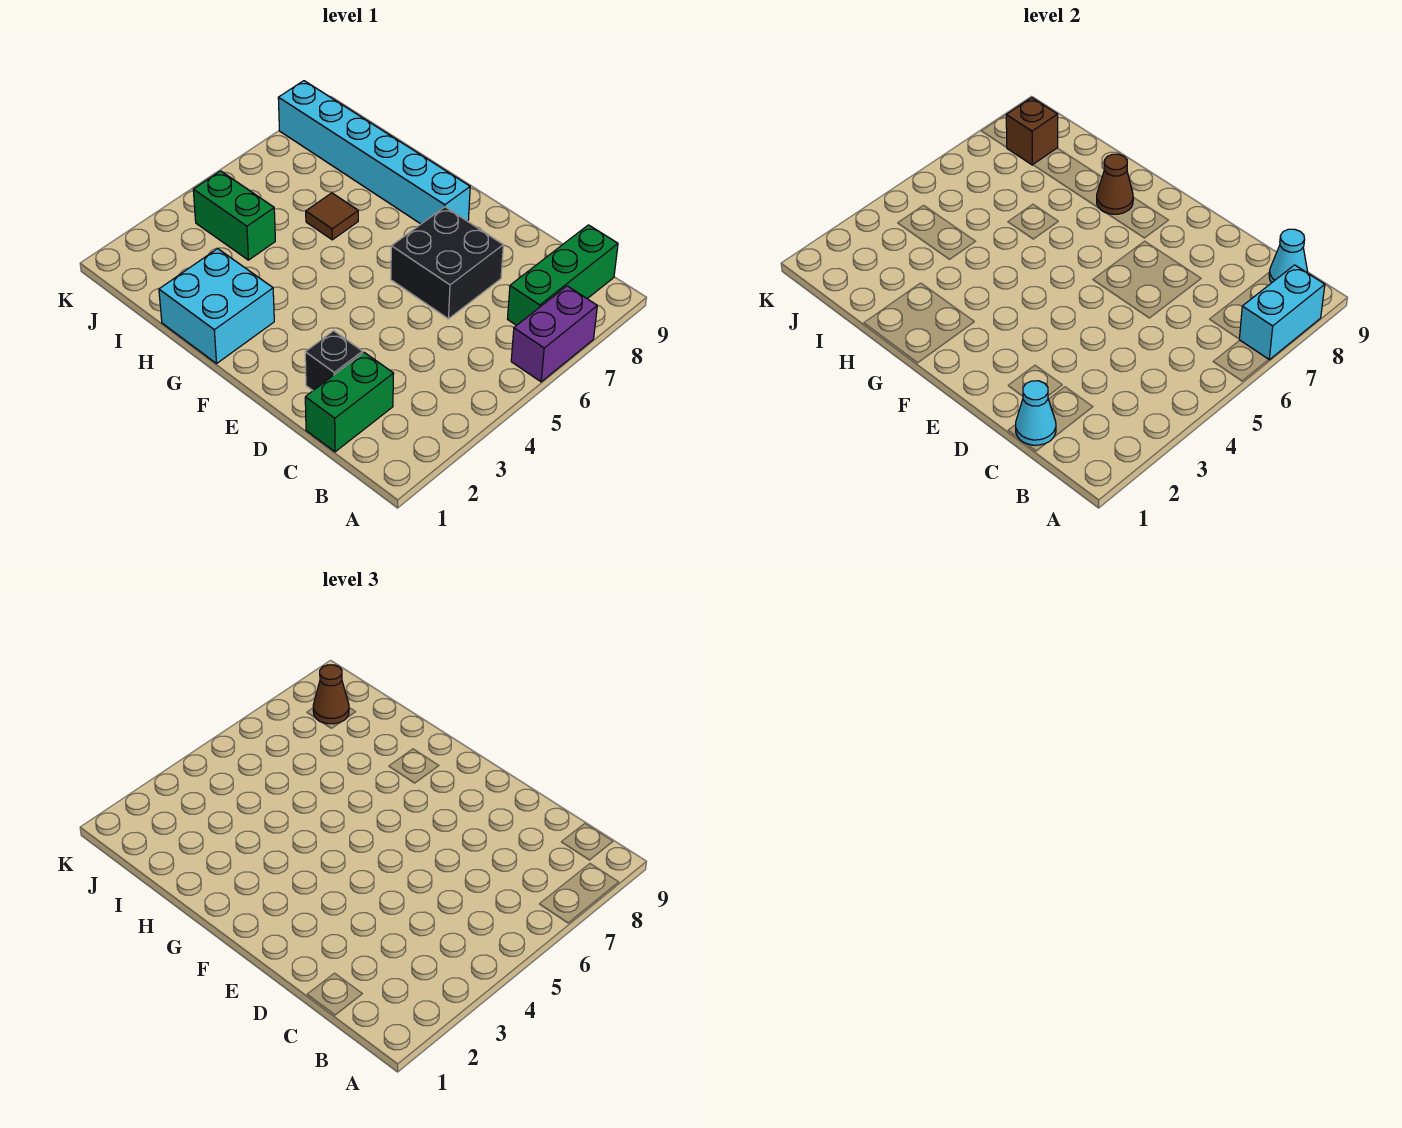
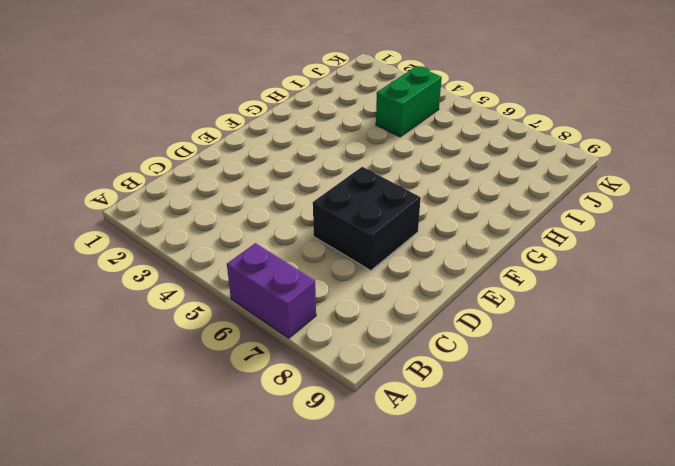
none -> green brick B7:B9 level 1
none -> green brick C1:C2 level 1
none -> black brick D2 level 1

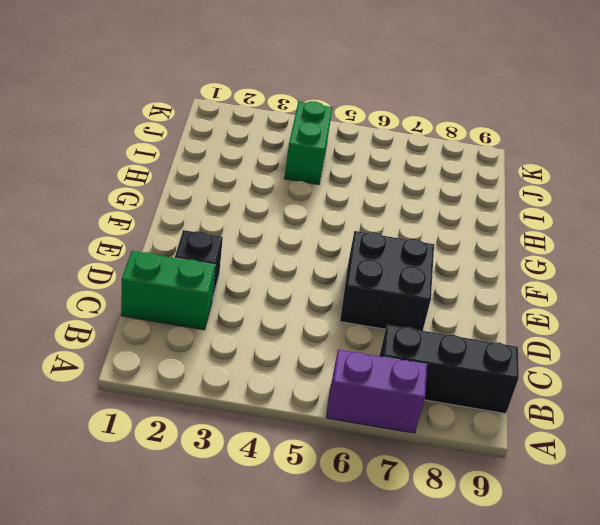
black brick B7:B9 level 1 -> green brick B7:B9 level 1
none -> cyan brick F8:K8 level 1
none -> cyan brick G1:H2 level 1
none -> brown tile H6 level 1

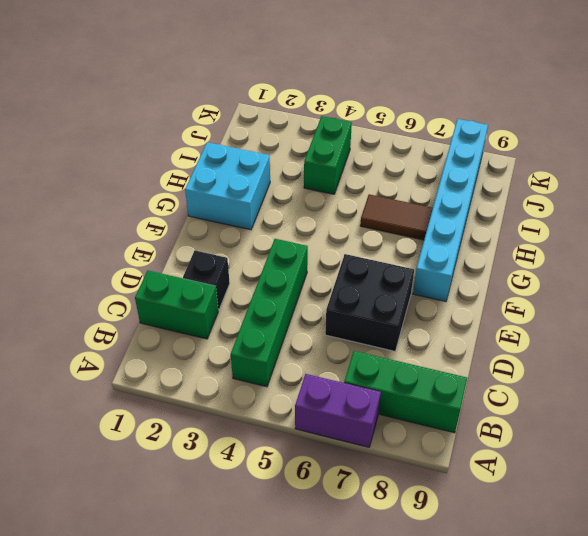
green brick B4:E4 level 1 -> none
brown tile H6:H7 level 1 -> brown tile H6 level 1
none -> cyan brick A7:A8 level 2
none -> cyan cone B9 level 2
none -> cyan cone C1 level 2

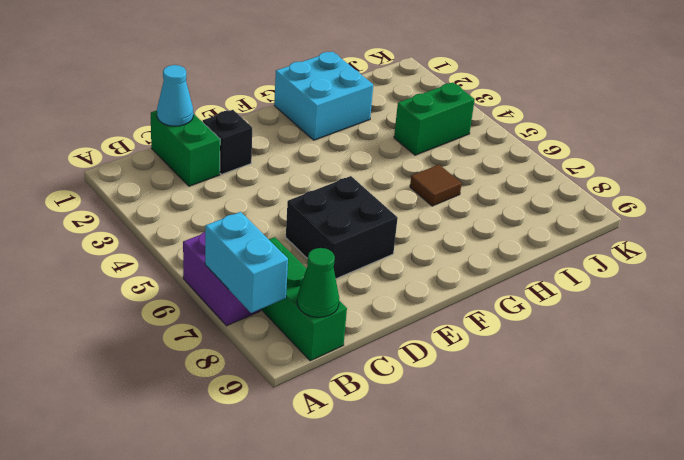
green cone B9 level 2 -> cyan cone B9 level 2
none -> cyan brick F8:K8 level 1
none -> brown cone G8 level 2
none -> brown brick J8 level 2

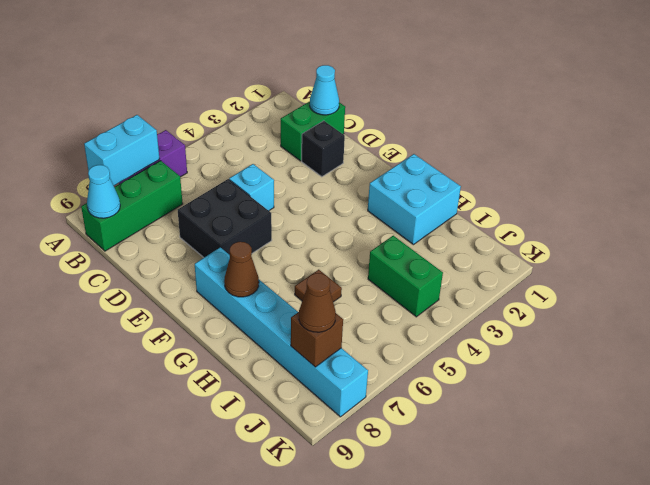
cyan brick D5 level 1 -> none

